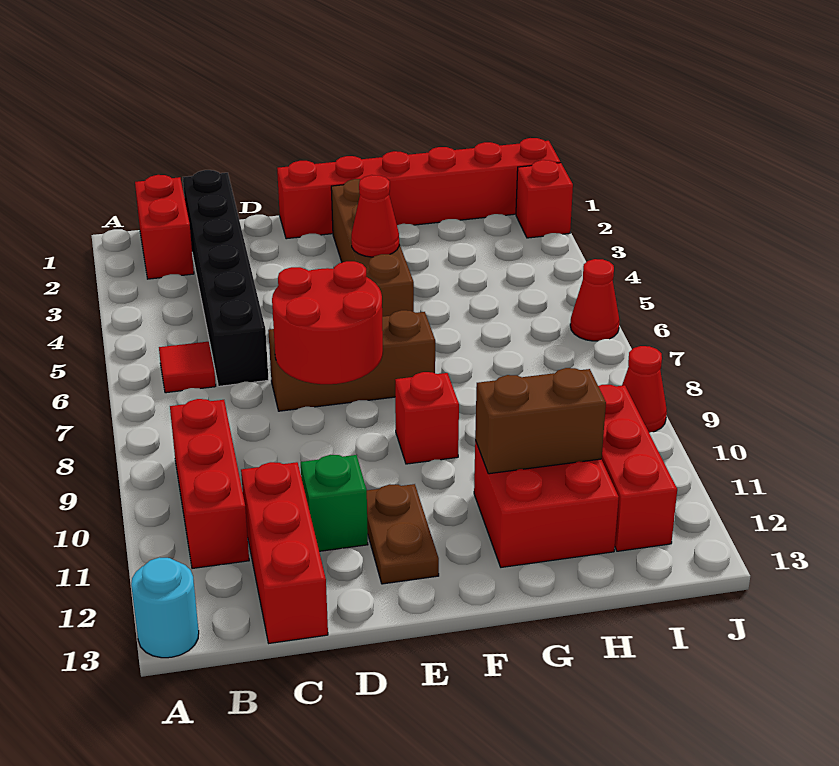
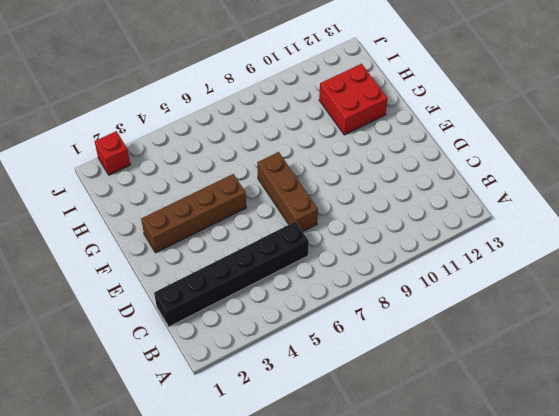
none -> cyan round brick A13 level 1
none -> red brick B1:B2 level 1
none -> red tile B6 level 1

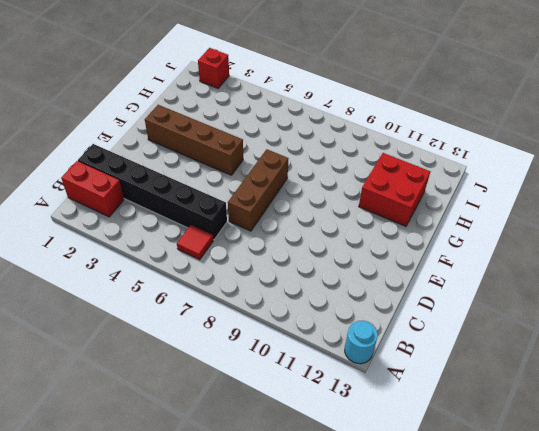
none -> red brick B9:B11 level 1
none -> red brick C11:C13 level 1
none -> green brick D11 level 1

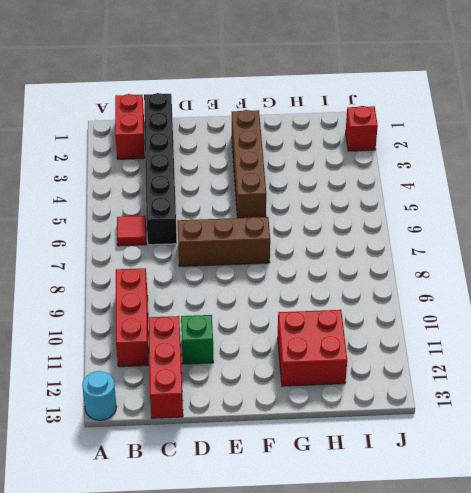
none -> red brick E1:J1 level 1
none -> brown plate E11:E12 level 1
none -> red brick F9 level 1

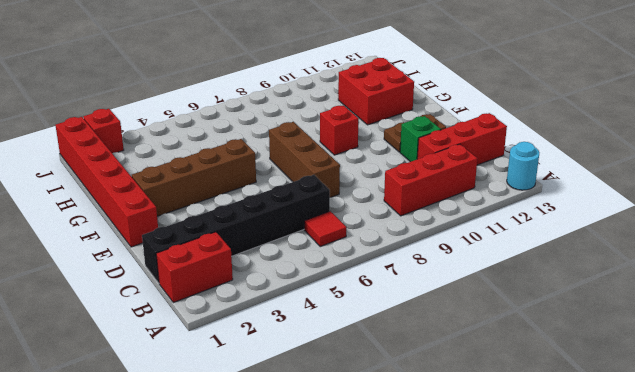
none -> red brick I10:I12 level 1
none -> red cone J6 level 1
none -> red cone J9 level 1

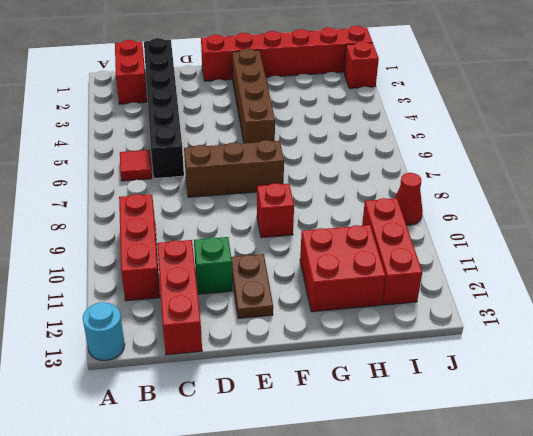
none -> red cone J6 level 1
none -> red round brick D7:E8 level 2
none -> red cone F4 level 2

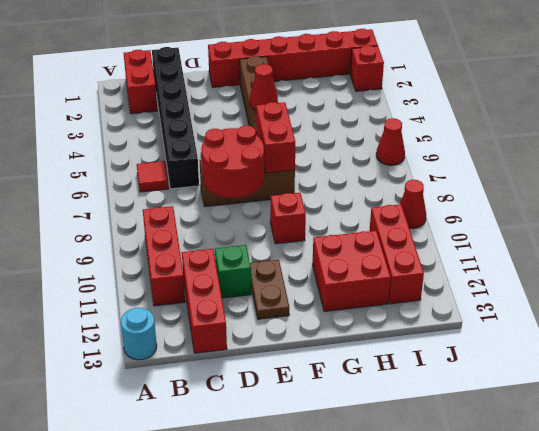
red brick F6:F7 level 2 -> none
none -> brown brick G11:H11 level 2

